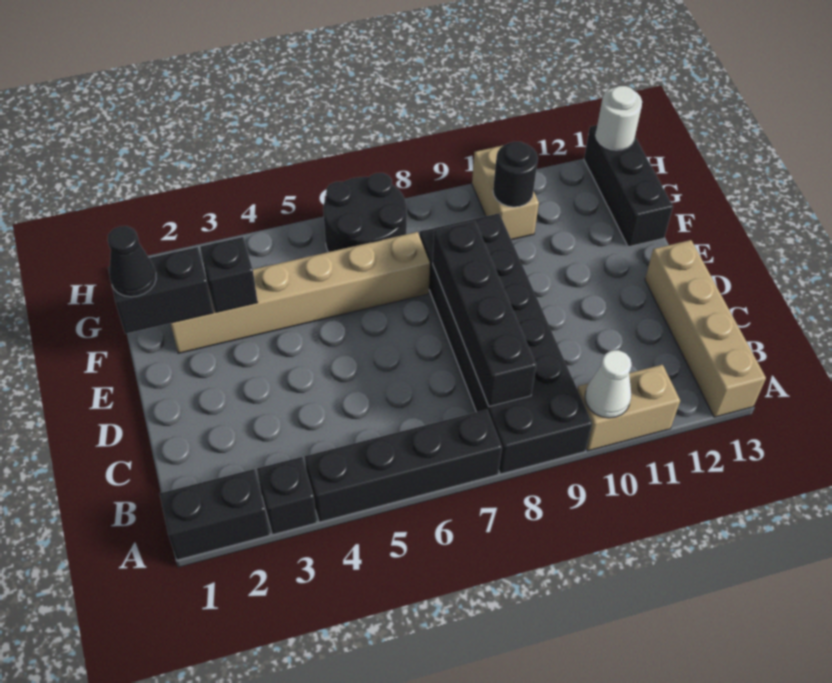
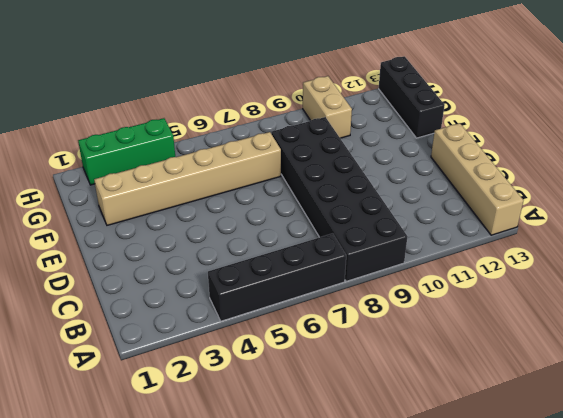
green brick H2:H4 level 1 -> none
none -> black brick A1:A2 level 1
none -> black brick A3 level 1
none -> tan brick A10:A11 level 1

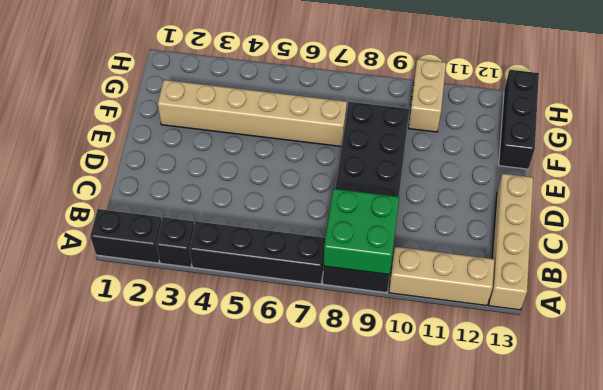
green brick A8:B9 level 2 -> black brick B8:E8 level 2
tan brick A10:A12 level 1 -> tan brick A10:A11 level 1
none -> black round brick G6:H7 level 1
none -> white cone A10 level 2
none -> black brick F1:F2 level 2

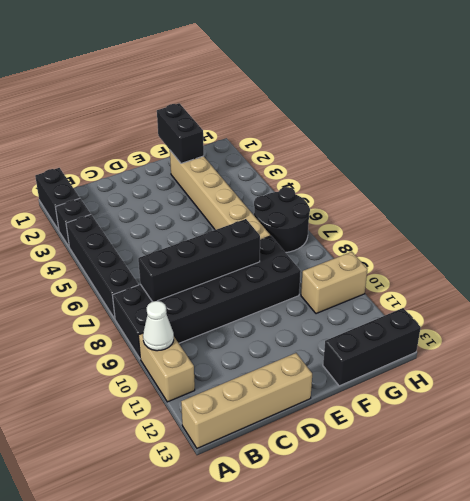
none -> black brick F3 level 2
none -> black round brick G10 level 2
none -> white round brick H13 level 2

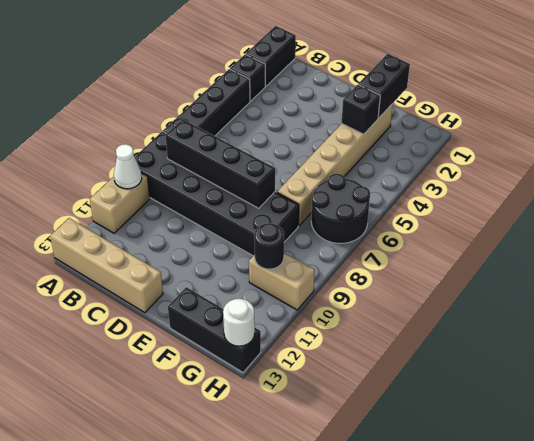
none -> black cone F1 level 3

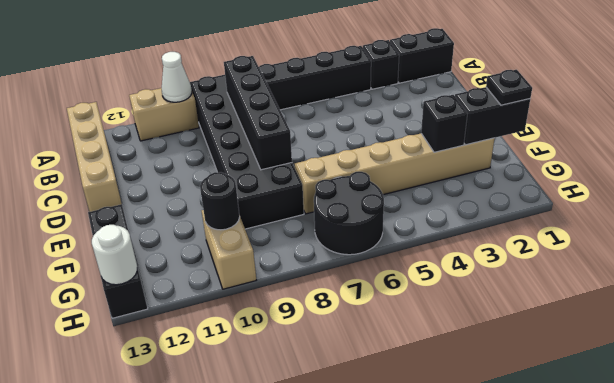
black plate F1 level 3 -> black cone F1 level 3

